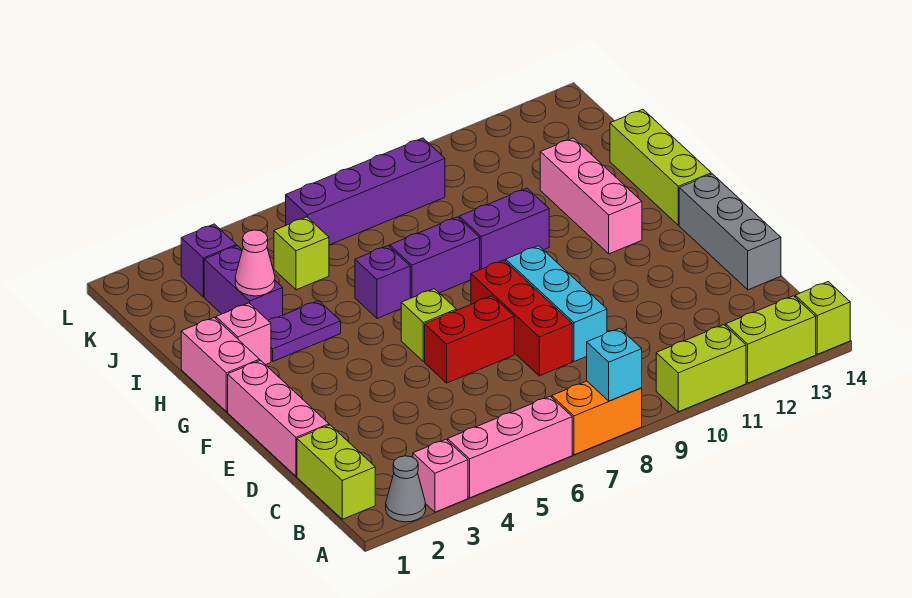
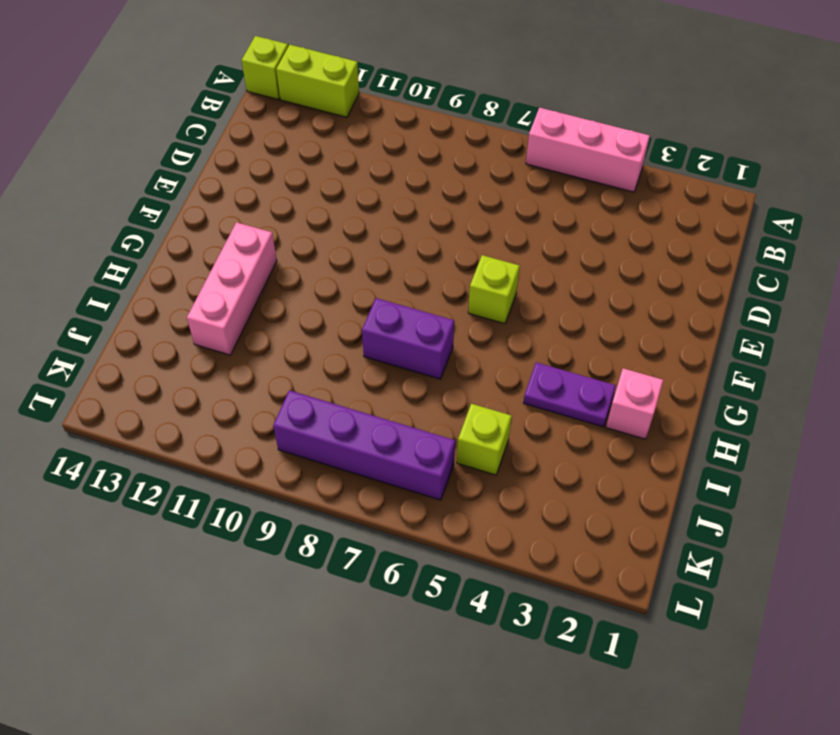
none -> grey cone A2 level 1
none -> pink brick A3 level 1
none -> orange brick A7:A8 level 1

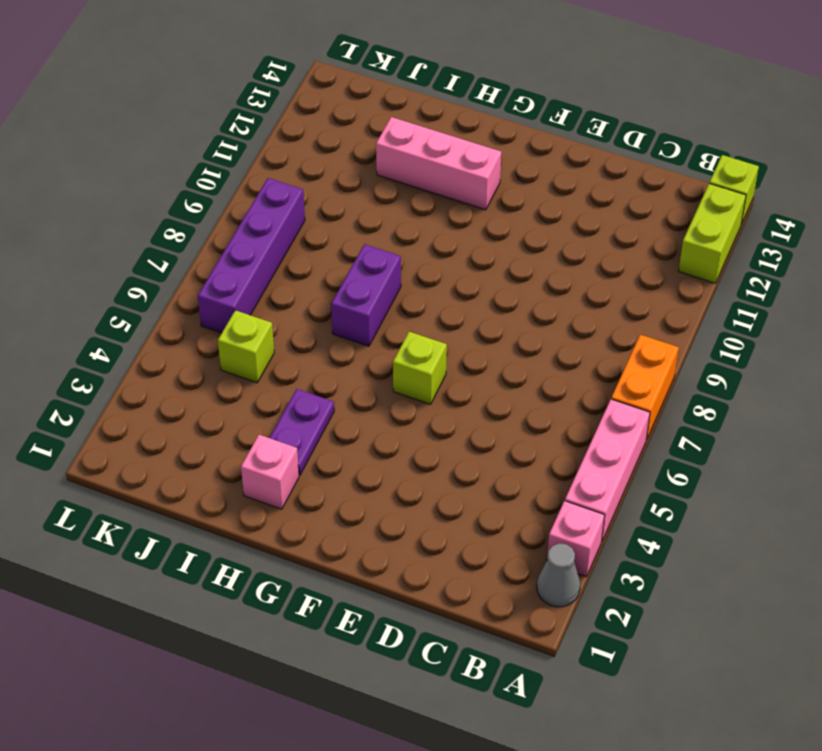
none -> lime brick A10:A11 level 1
none -> lime brick B1:C1 level 1
none -> pink brick D1:F1 level 1

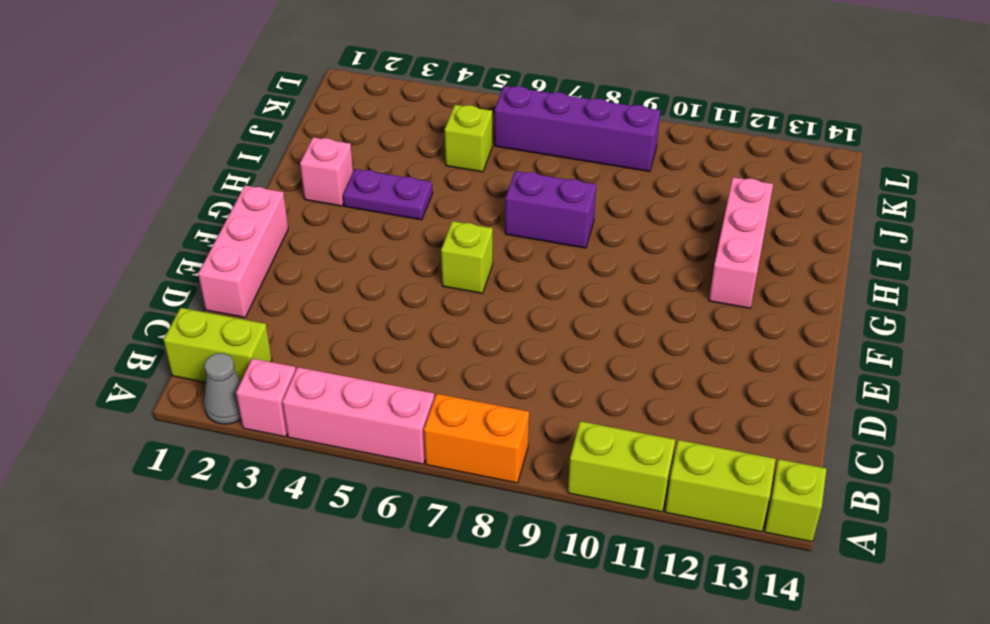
lime brick B1:B2 level 1 -> lime brick B1:C1 level 1
none -> red brick D8:F8 level 1
none -> cyan brick D9:F9 level 1
none -> grey brick D14:F14 level 1

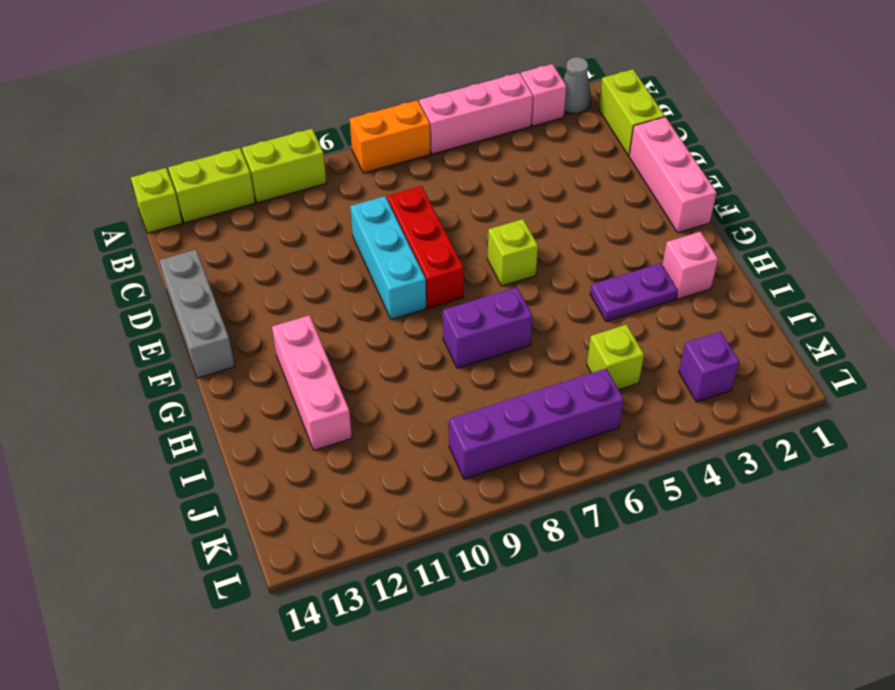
none -> red brick E6:E7 level 1
none -> pink brick G1:H1 level 1
none -> lime brick G14:I14 level 1

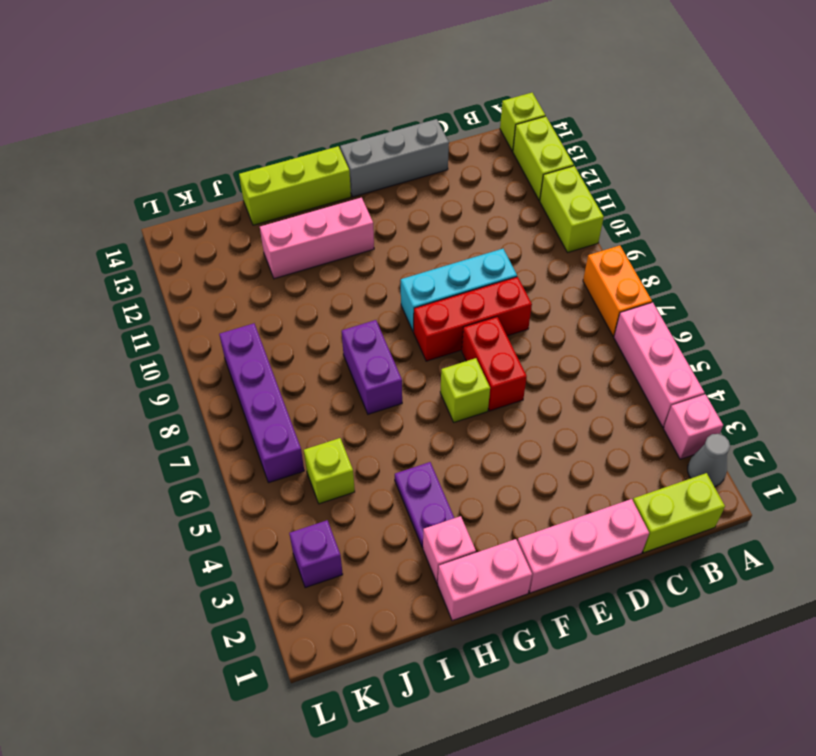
none -> purple brick H6 level 1
none -> purple brick H9:H10 level 1
none -> purple brick I3:J3 level 1

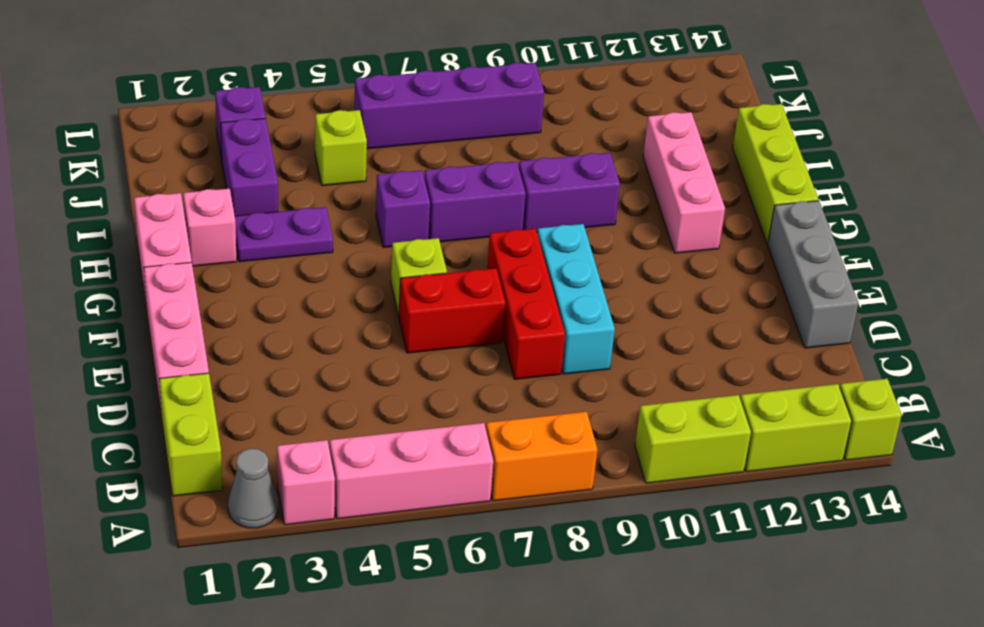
none -> cyan brick A8 level 2
none -> pink cone I3 level 2

